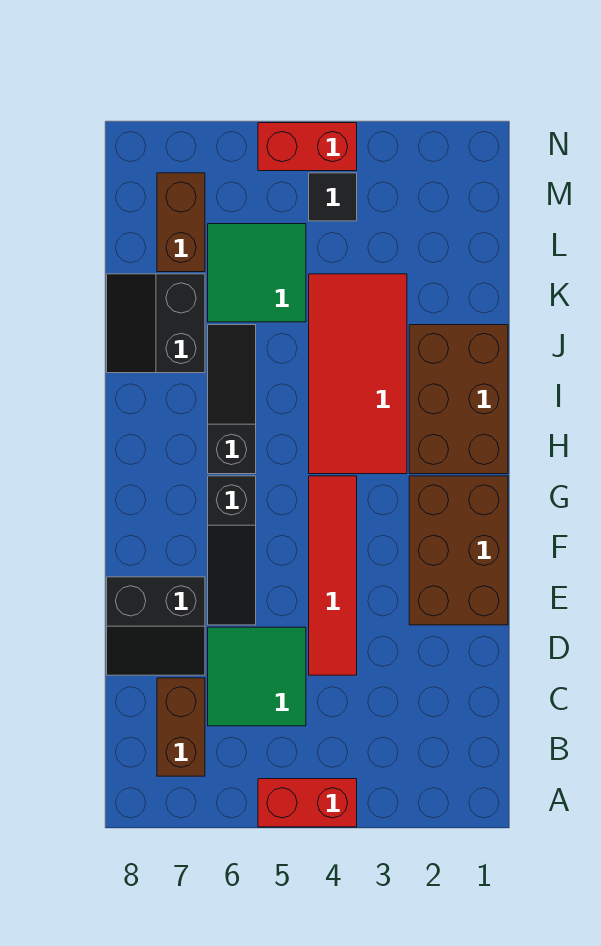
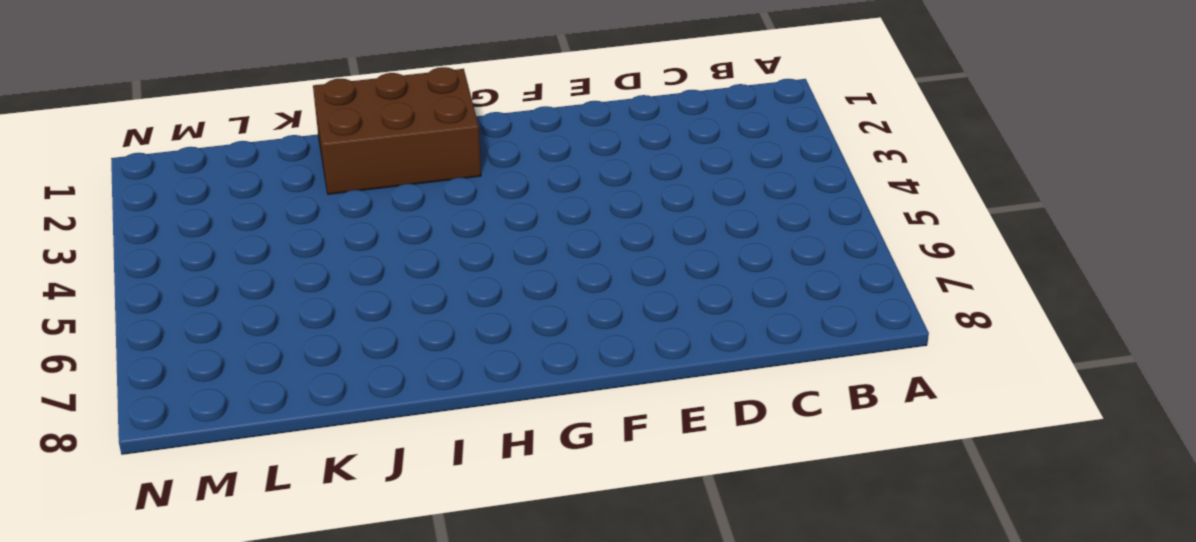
none -> red brick A4:A5 level 1
none -> brown brick B7:C7 level 1
none -> green tile C5:D6 level 1

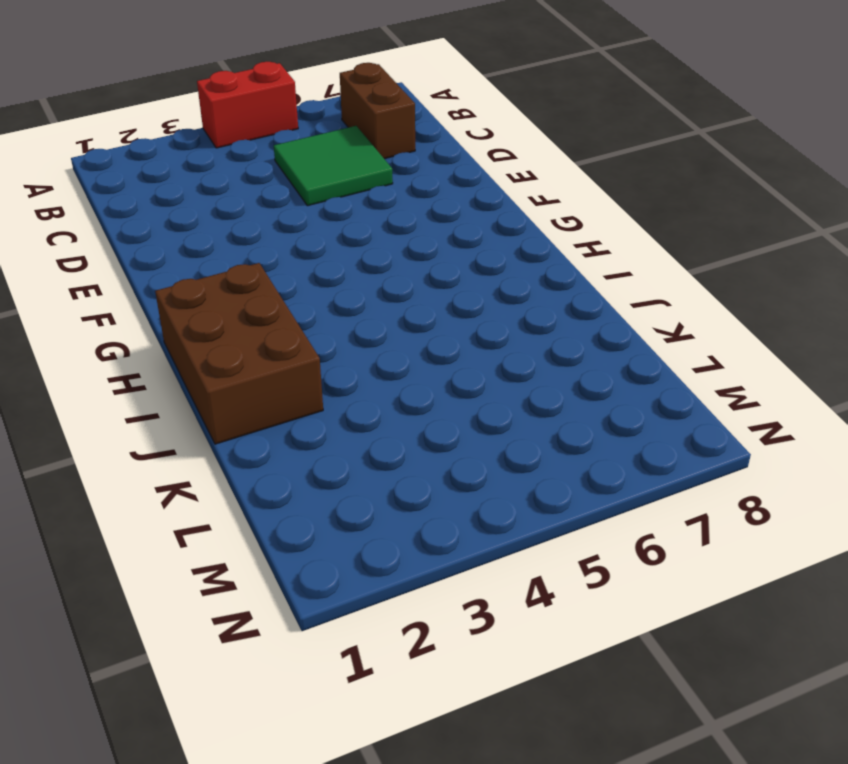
none -> red tile D4:G4 level 1
none -> black slope D7:E8 level 1 top E
none -> brown brick E1:G2 level 1

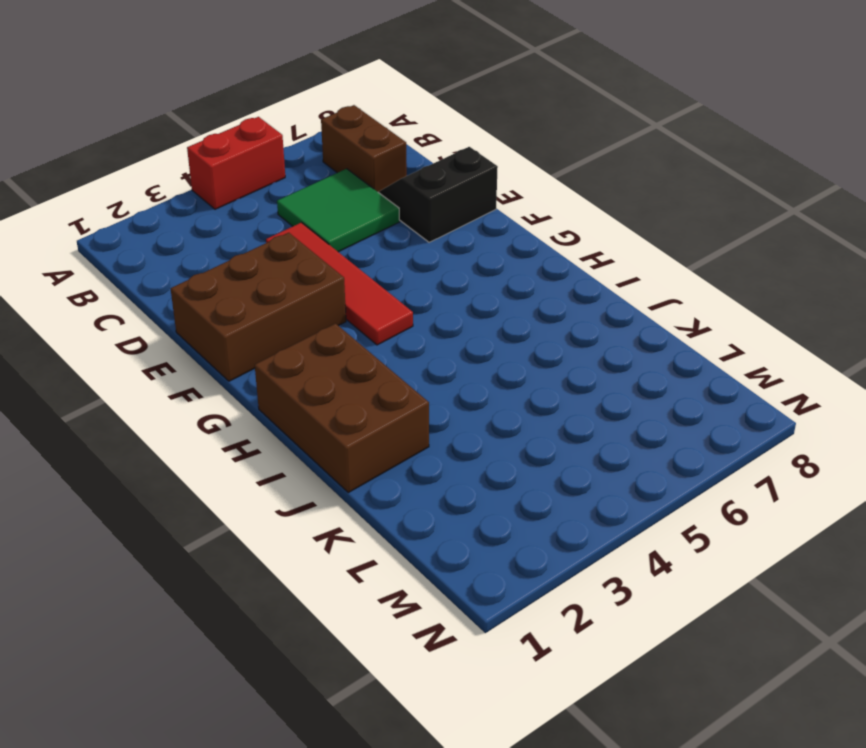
brown brick E1:F3 level 1 -> brown brick E1:G2 level 1
none -> black slope E6:G6 level 1 top G
none -> red tile H3:K4 level 1
none -> black slope H6:J6 level 1 top H

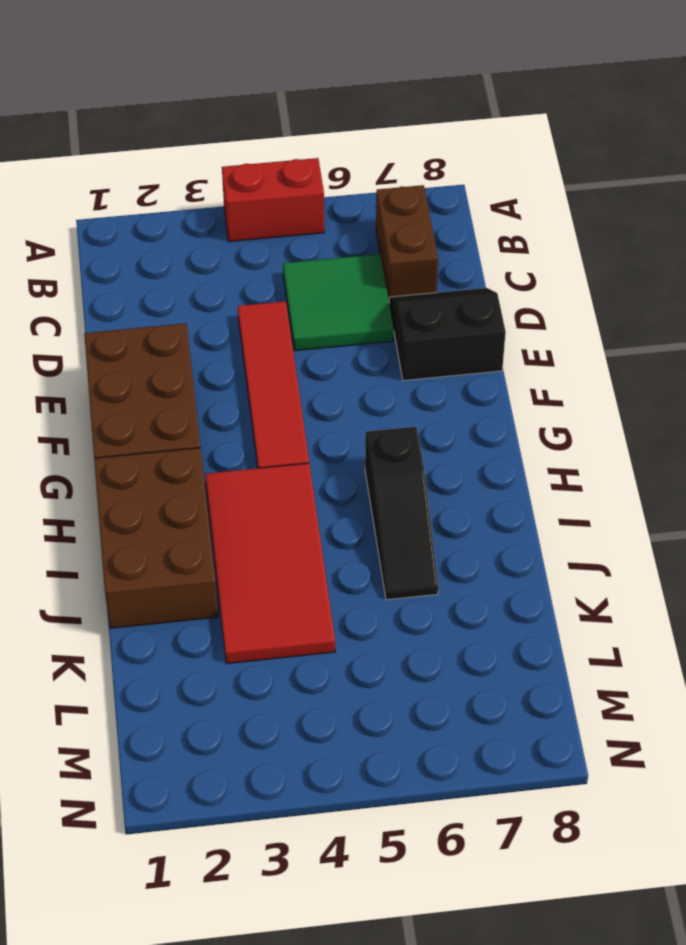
none -> black slope E6:G6 level 1 top G
none -> black slope J7:K8 level 1 top 7
none -> green tile K5:L6 level 1

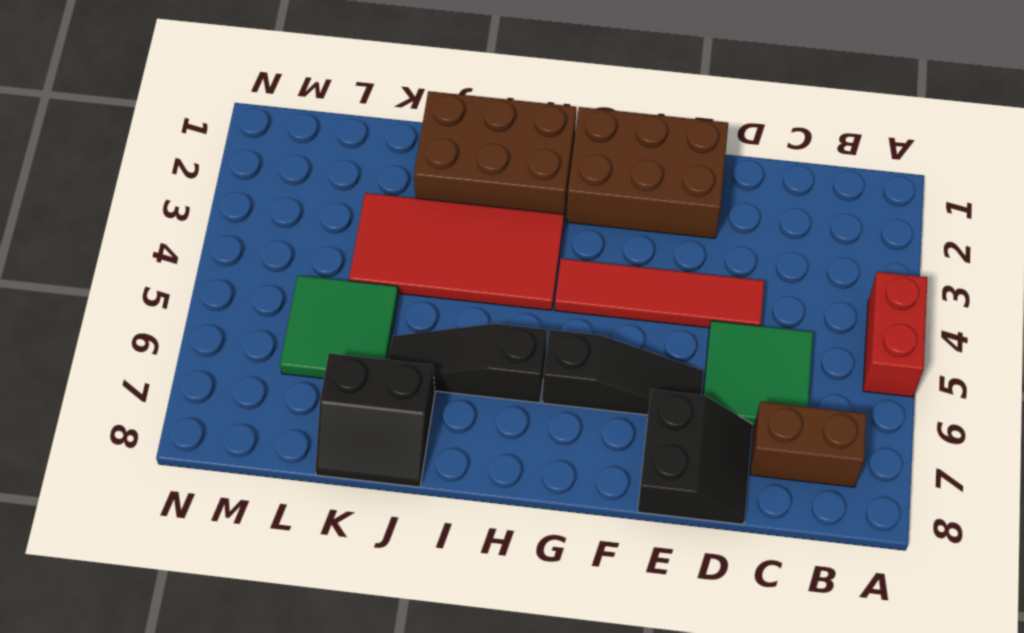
none -> brown brick L7:M7 level 1
none -> black tile M4 level 1
none -> red brick N4:N5 level 1

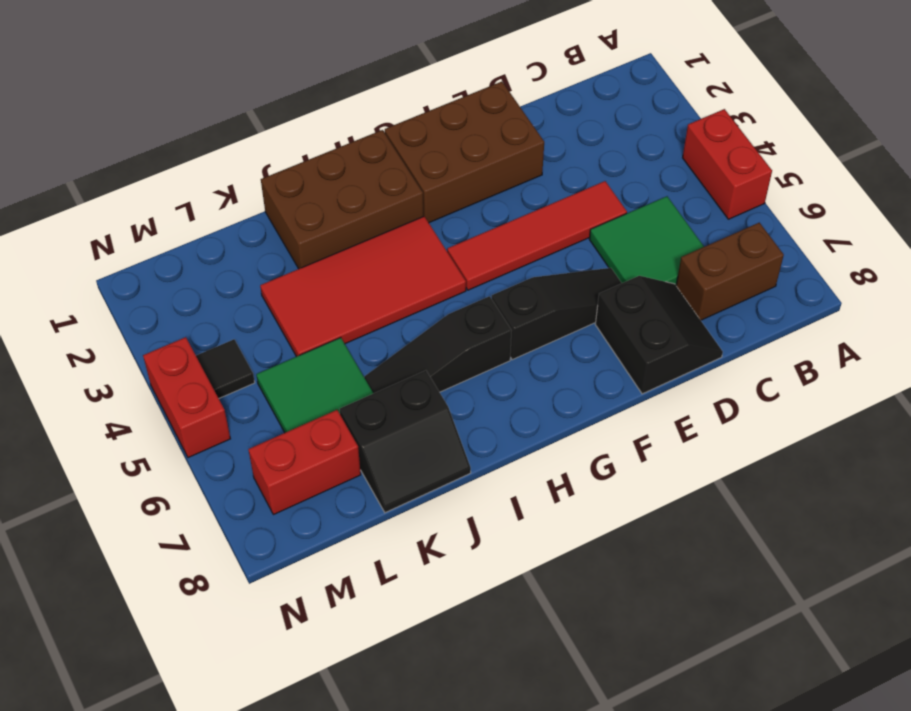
red brick L7:M7 level 1 -> brown brick L7:M7 level 1

